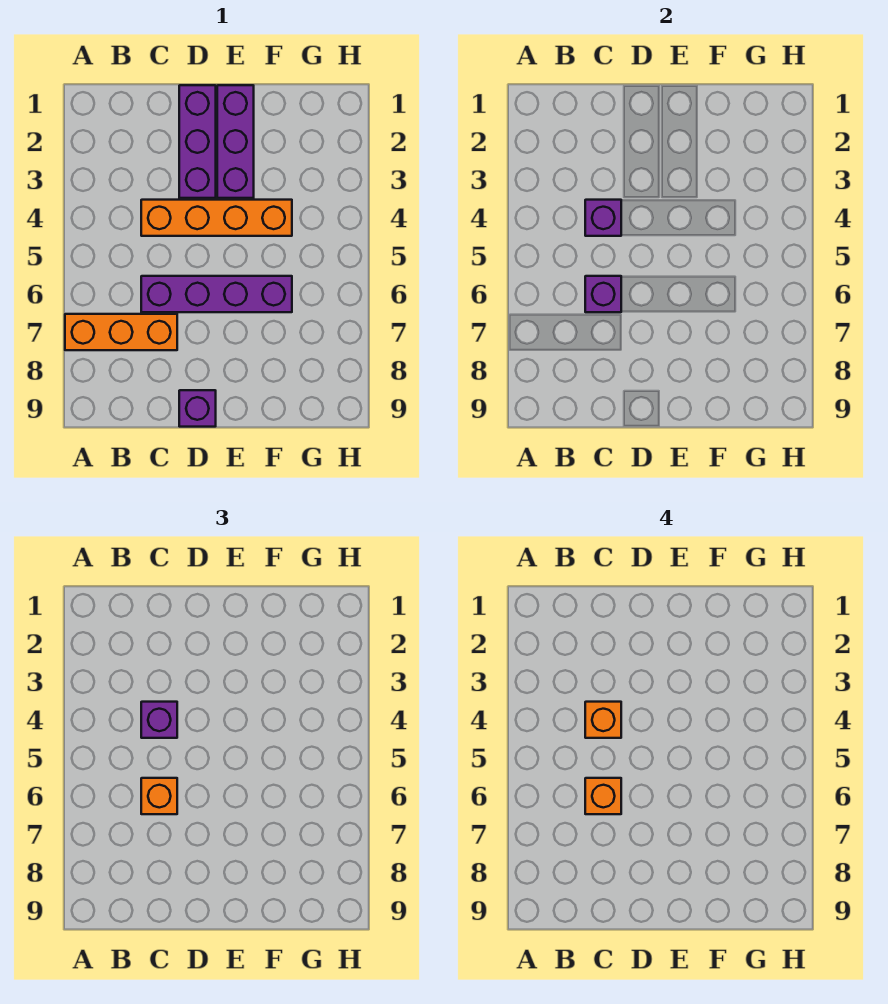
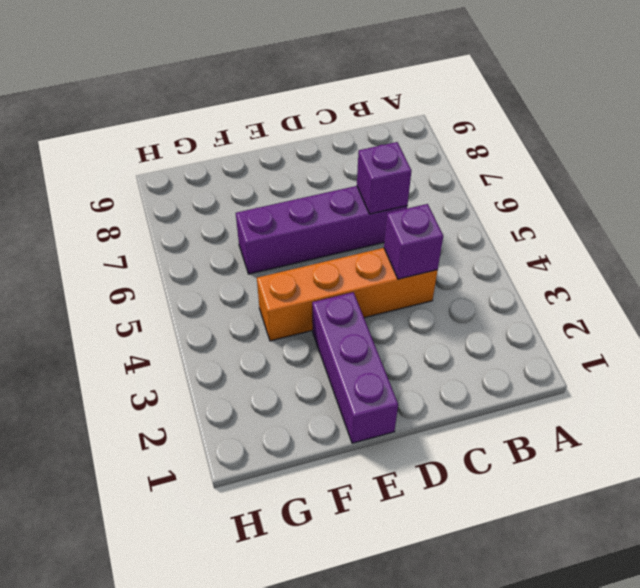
none -> orange brick A7:C7 level 1
none -> purple brick D1:D3 level 1
none -> purple brick D9 level 1

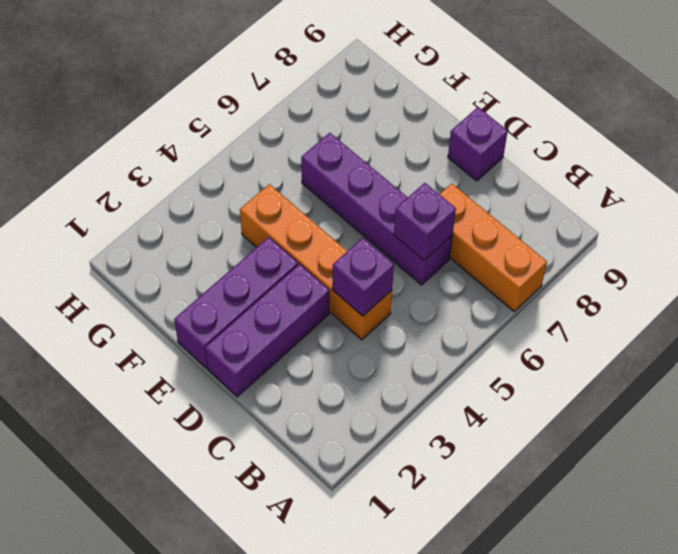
none -> purple brick C4 level 3
none -> orange brick C6 level 3
none -> orange brick C4 level 4

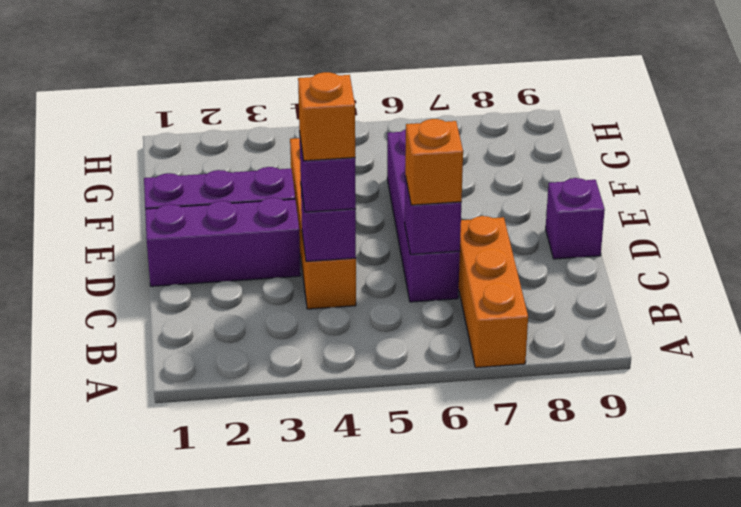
none -> orange brick C6 level 4

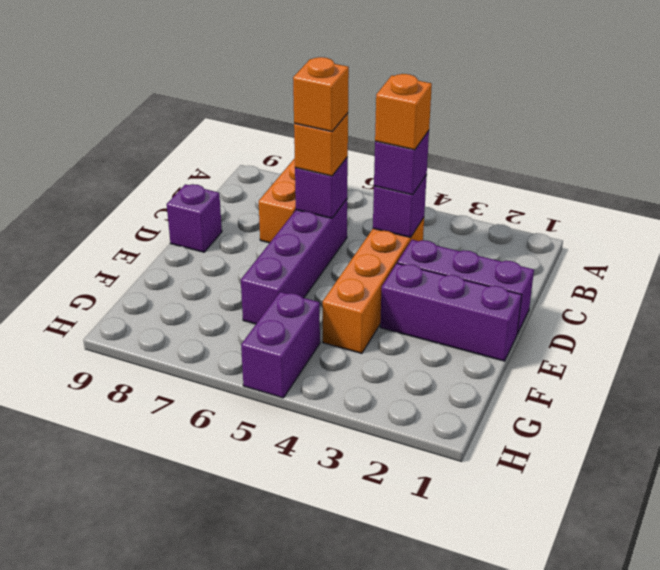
purple brick G5:H5 level 1 -> none

